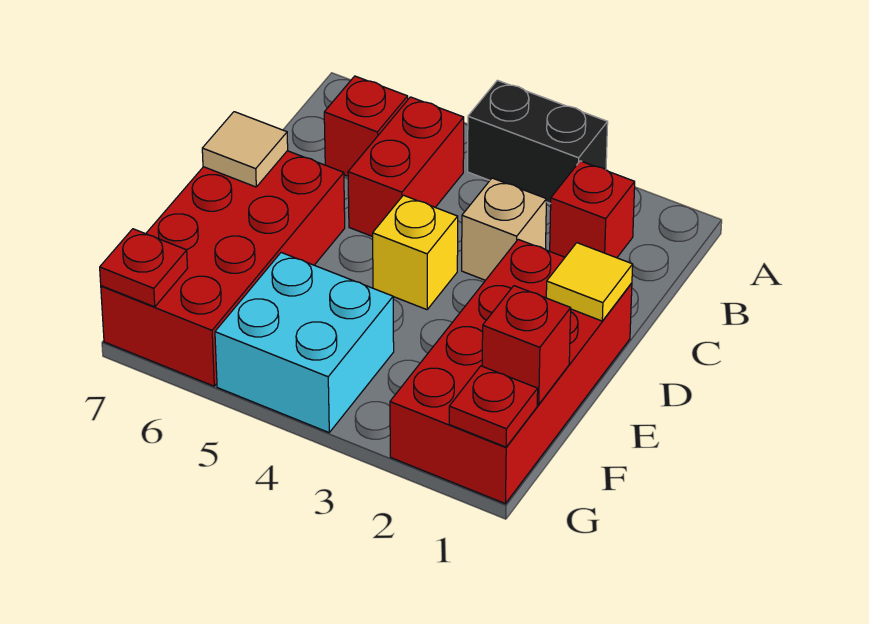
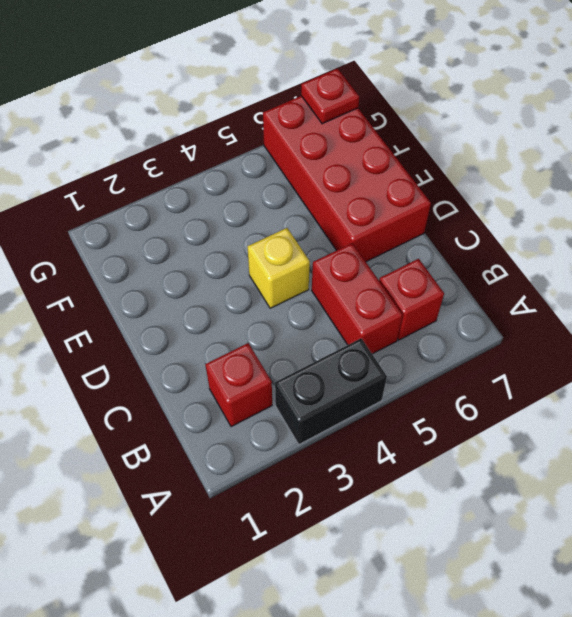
none -> tan brick C3 level 1
none -> red brick D1:G2 level 1
none -> cyan brick F4:G5 level 1

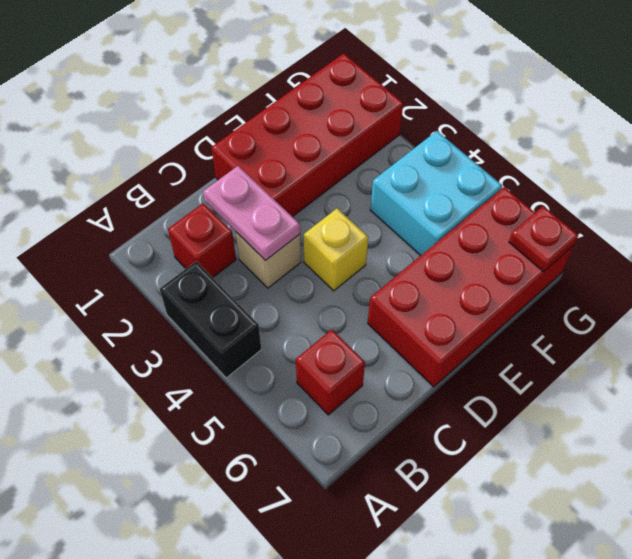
pink plate C2:C3 level 2 -> none
none -> red brick B5:C5 level 1
none -> yellow tile D1 level 2
none -> tan tile D7 level 2

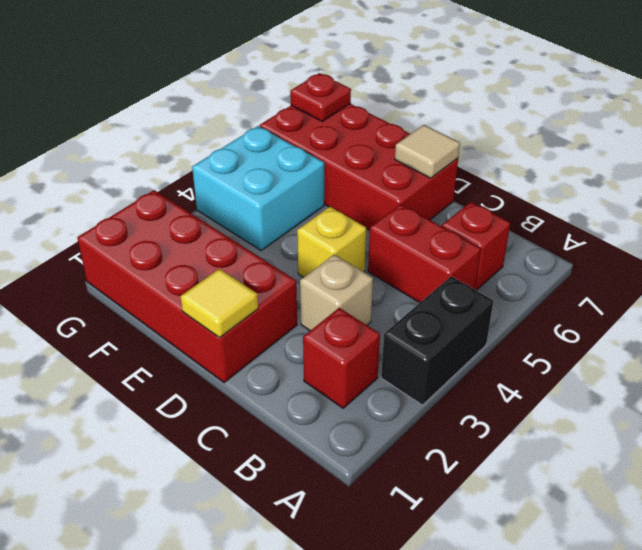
none -> red brick F1 level 2
none -> red plate G1 level 2

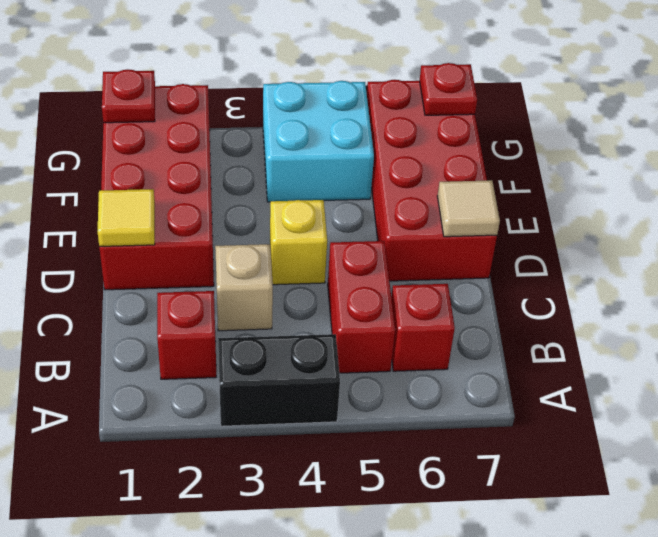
none -> red brick F1 level 2

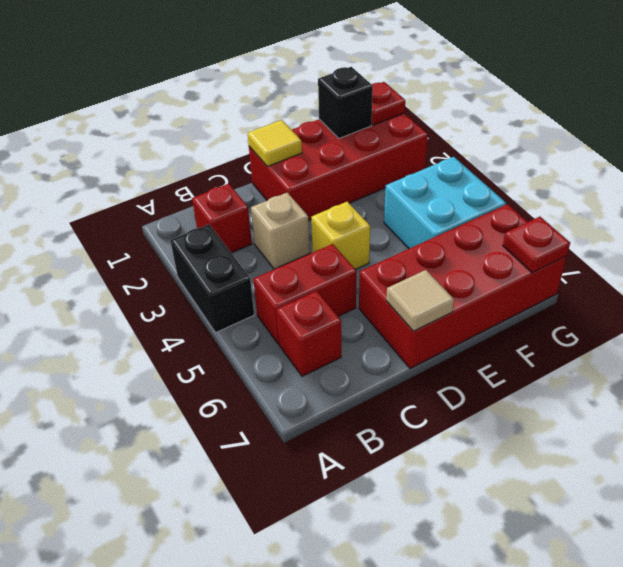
black brick F1 level 2 -> red brick F1 level 2

